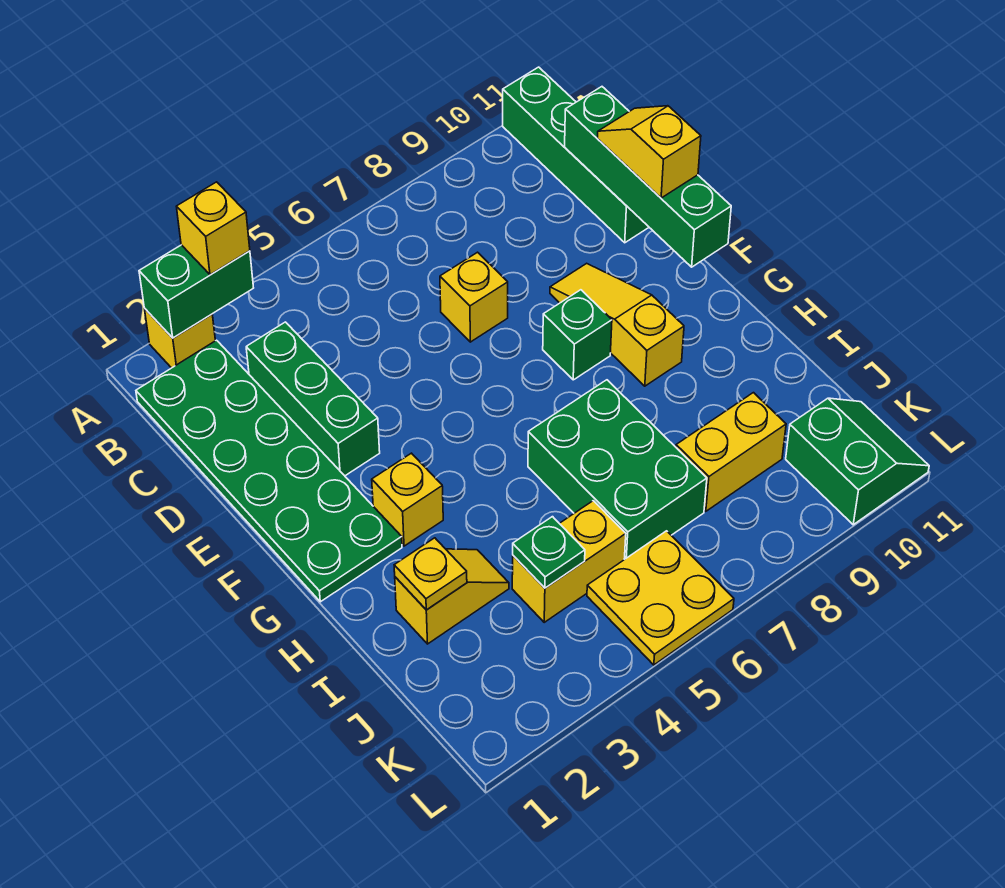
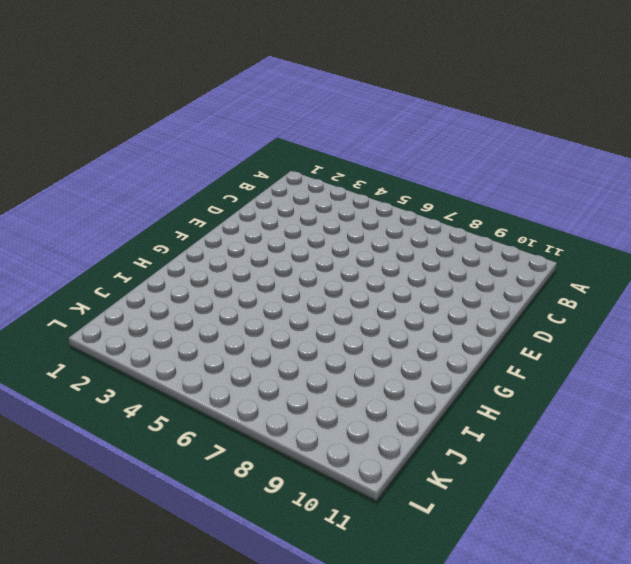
none -> yellow brick A2 level 1
none -> green brick A11:D11 level 1
none -> green plate B1:G2 level 1

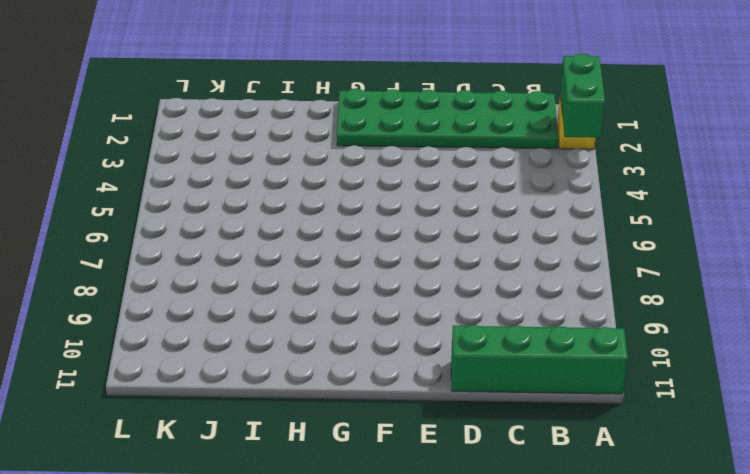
none -> green brick C3:E3 level 1
none -> yellow brick D7 level 1
none -> yellow slope E9:G9 level 1 top G

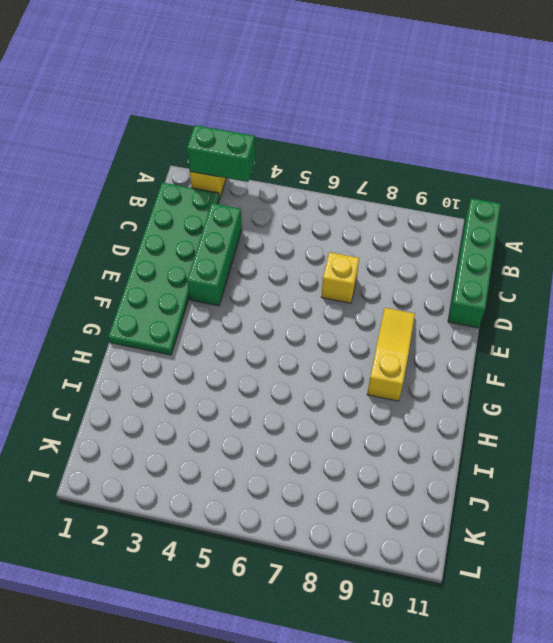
none -> green brick F8 level 1
none -> yellow brick G3 level 1
none -> green brick H6:J7 level 1

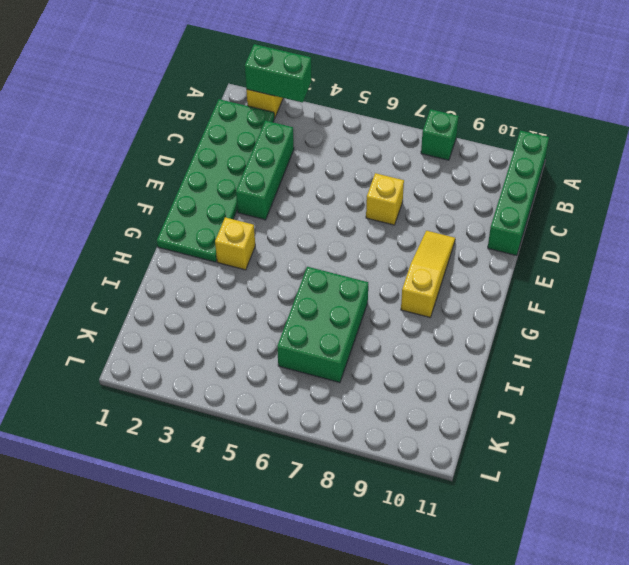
green brick A8 level 1 -> green brick F8 level 1
none -> yellow slope I2:I3 level 1 top 2
none -> yellow brick J4:J5 level 1
none -> yellow brick J8:J9 level 1

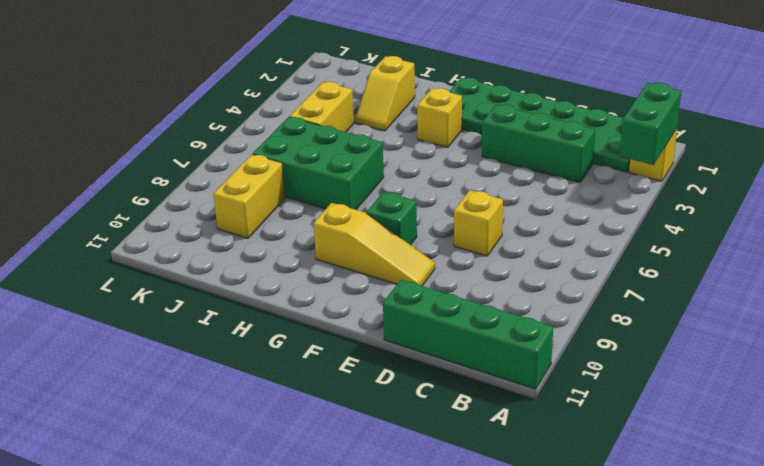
none -> yellow plate K5:L6 level 1
none -> green slope K10:L11 level 1 top 10
none -> green brick C11:F11 level 2

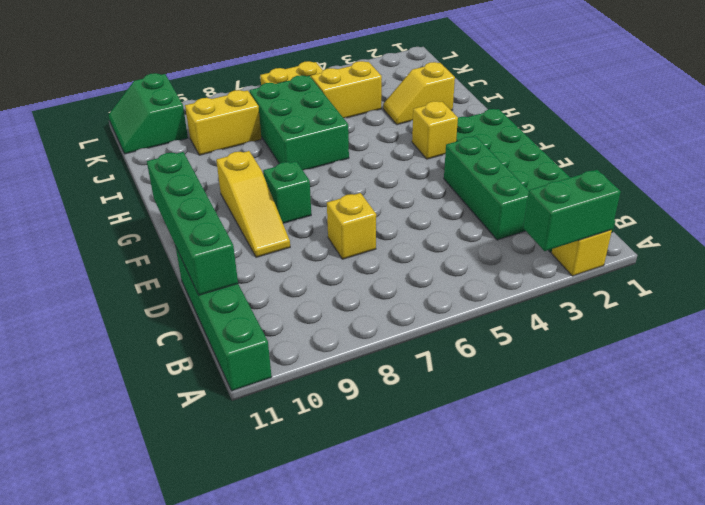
none -> yellow plate I2 level 2
none -> green plate J4 level 2
none -> yellow brick A3 level 3

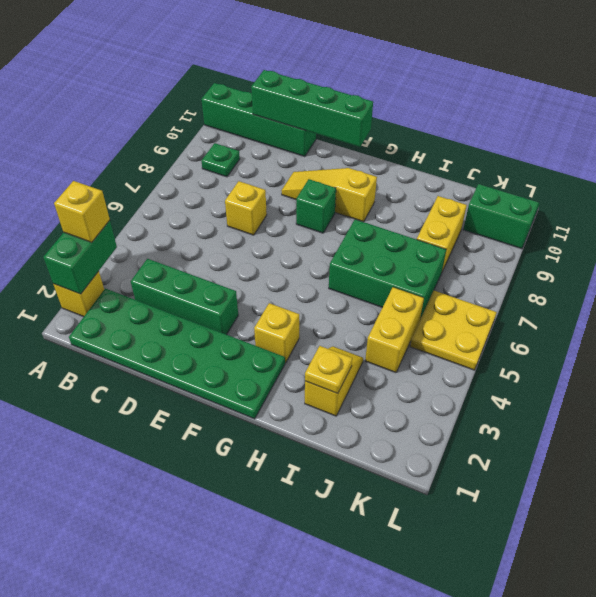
green plate B9 level 1 -> green plate J4 level 2
none -> yellow slope D11:E11 level 3 top E

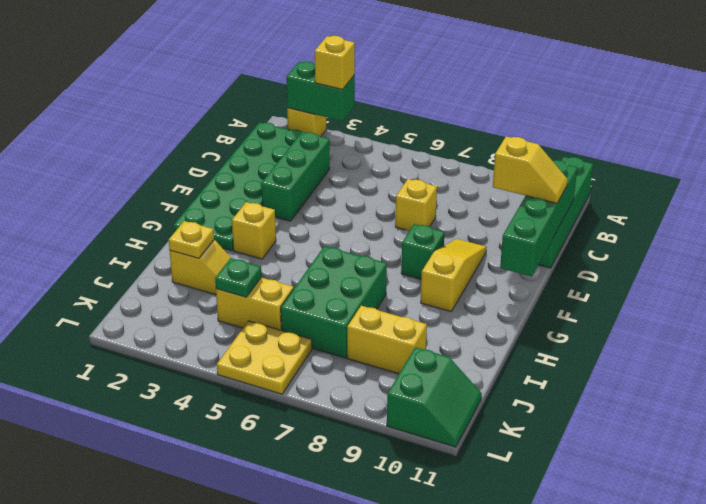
yellow slope D10:D11 level 3 top 10 -> yellow slope D11:E11 level 3 top E

